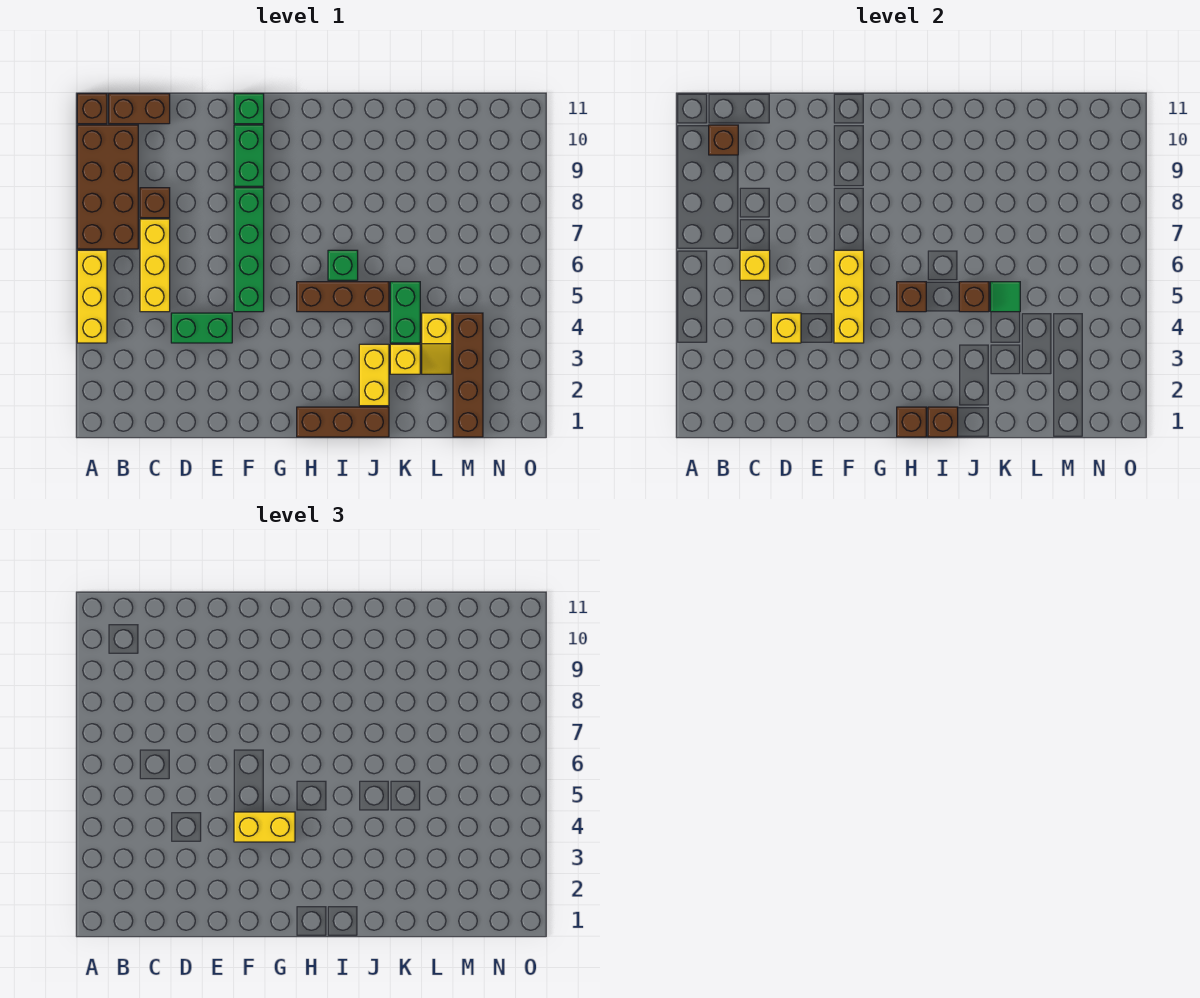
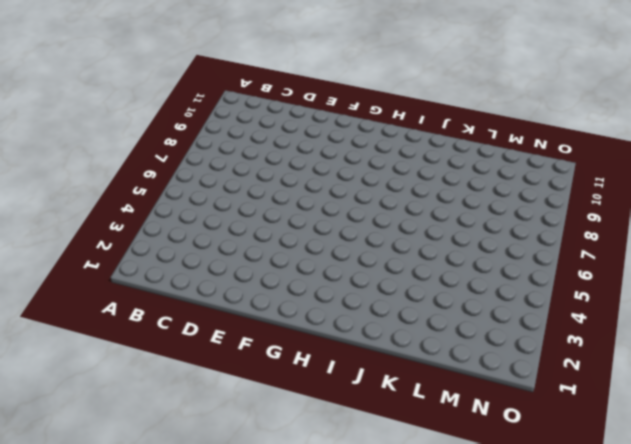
none -> yellow brick A4:A6 level 1
none -> brown brick A7:B10 level 1
none -> brown brick A11 level 1

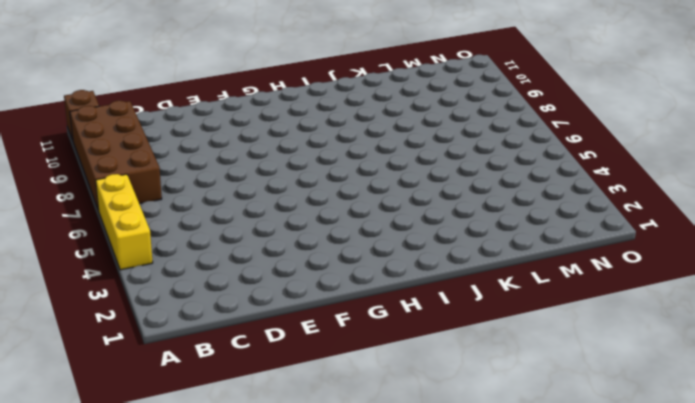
none -> brown brick B11:C11 level 1
none -> yellow brick C5:C7 level 1
none -> brown brick C8 level 1

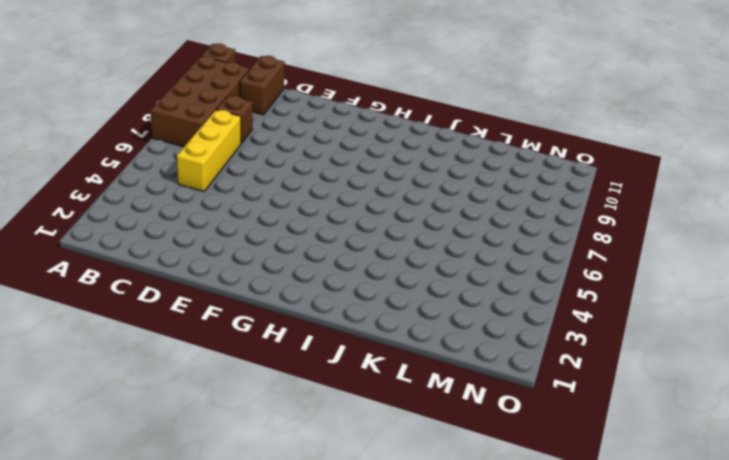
brown brick C10:C11 level 1 -> brown brick B11:C11 level 1
none -> yellow brick A4:A6 level 1
none -> green brick D4:E4 level 1
none -> green brick F5:F8 level 1

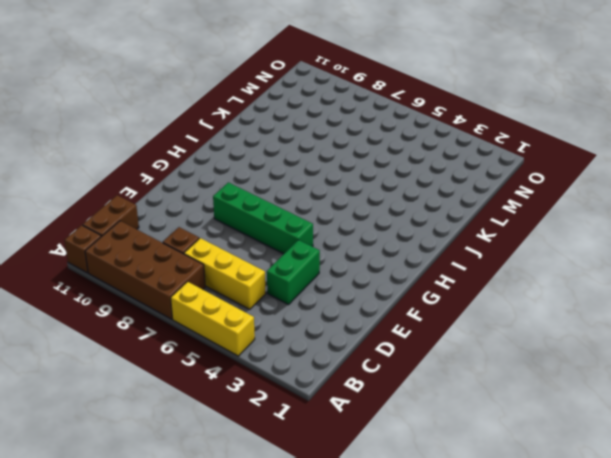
none -> green brick F9:F10 level 1
none -> green brick F11 level 1
none -> brown brick H1:J1 level 1

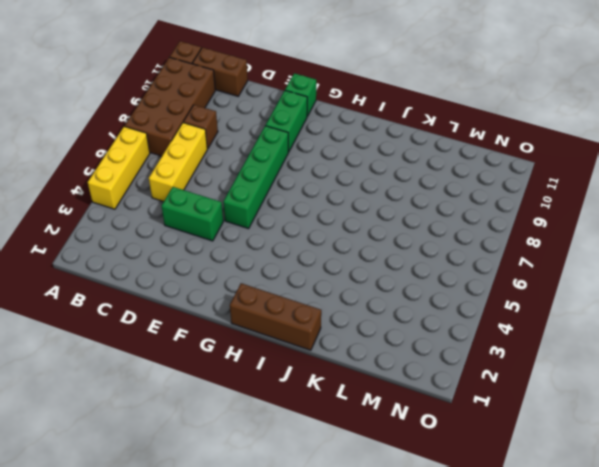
none -> brown brick H5:J5 level 1
none -> green brick I6 level 1
none -> yellow brick J2:J3 level 1

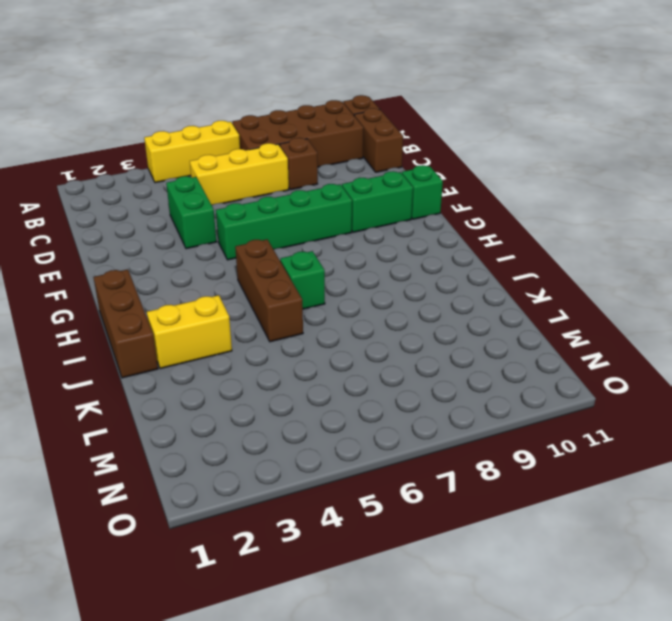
none -> yellow brick K3 level 1
none -> green brick K4:K5 level 1
none -> yellow slope L3:L4 level 1 top 4

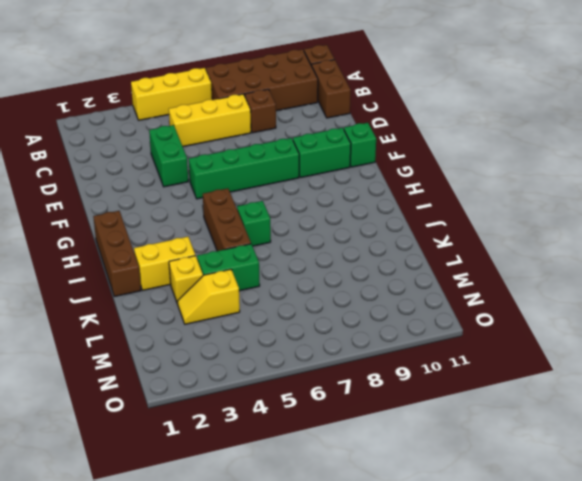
none -> brown brick M1:M4 level 1
none -> brown brick B10 level 2
none -> yellow brick C6 level 2

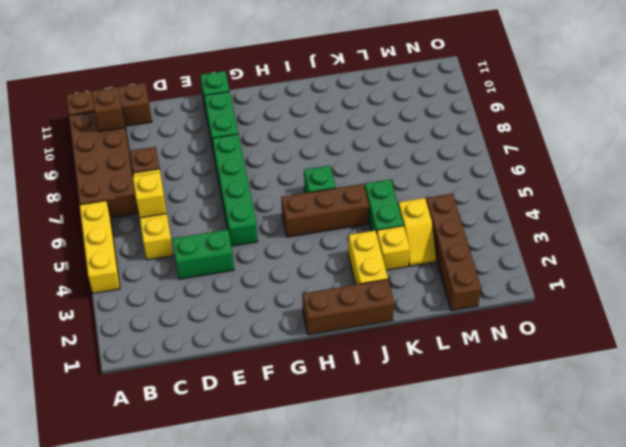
none -> yellow brick D4 level 2
none -> yellow brick F4:F6 level 2
none -> brown brick H1 level 2

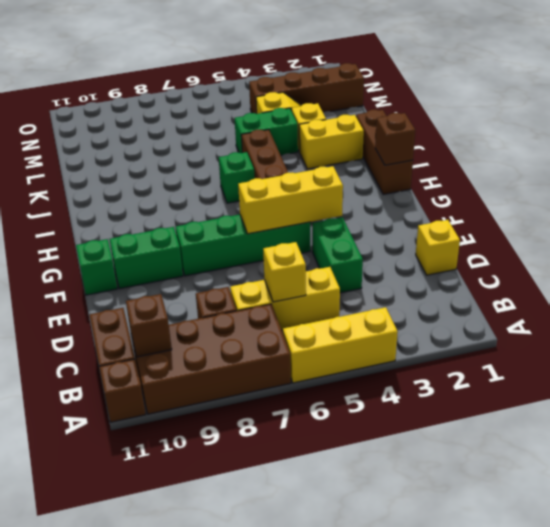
yellow brick D1 level 1 -> yellow brick D4 level 2
none -> brown brick H5 level 2
none -> brown brick I1 level 2
none -> brown brick J5 level 2

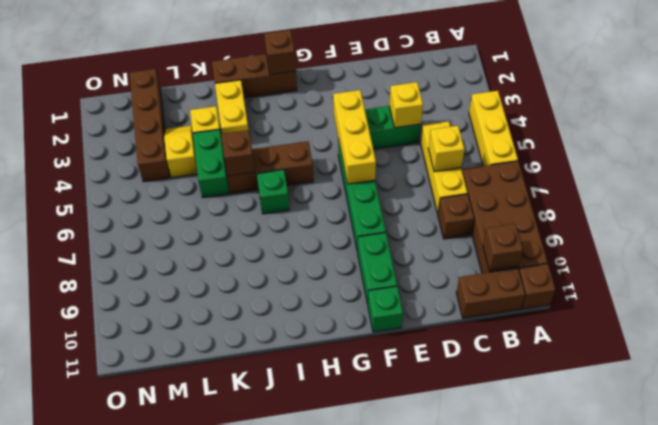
none -> brown brick H5 level 2
none -> brown brick I1 level 2
none -> green tile K5 level 2

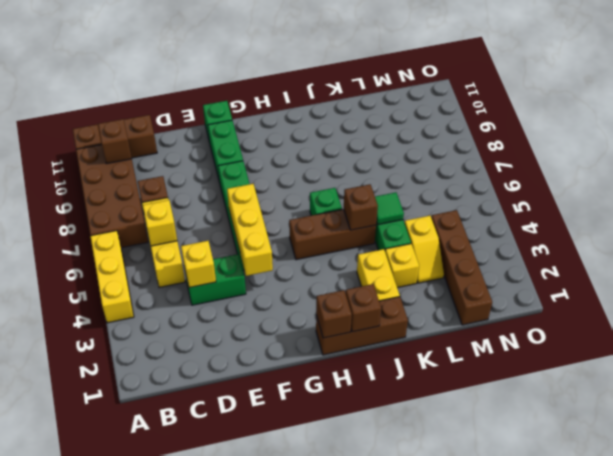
none -> brown brick H5 level 2
none -> yellow brick F4:G4 level 3

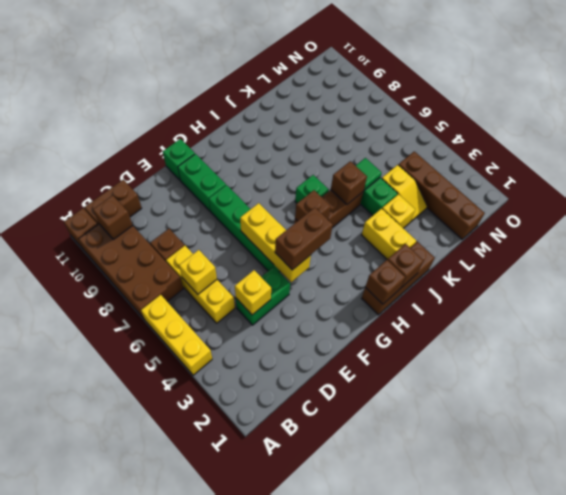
brown brick F4:G4 level 3 -> yellow brick F4:G4 level 3

